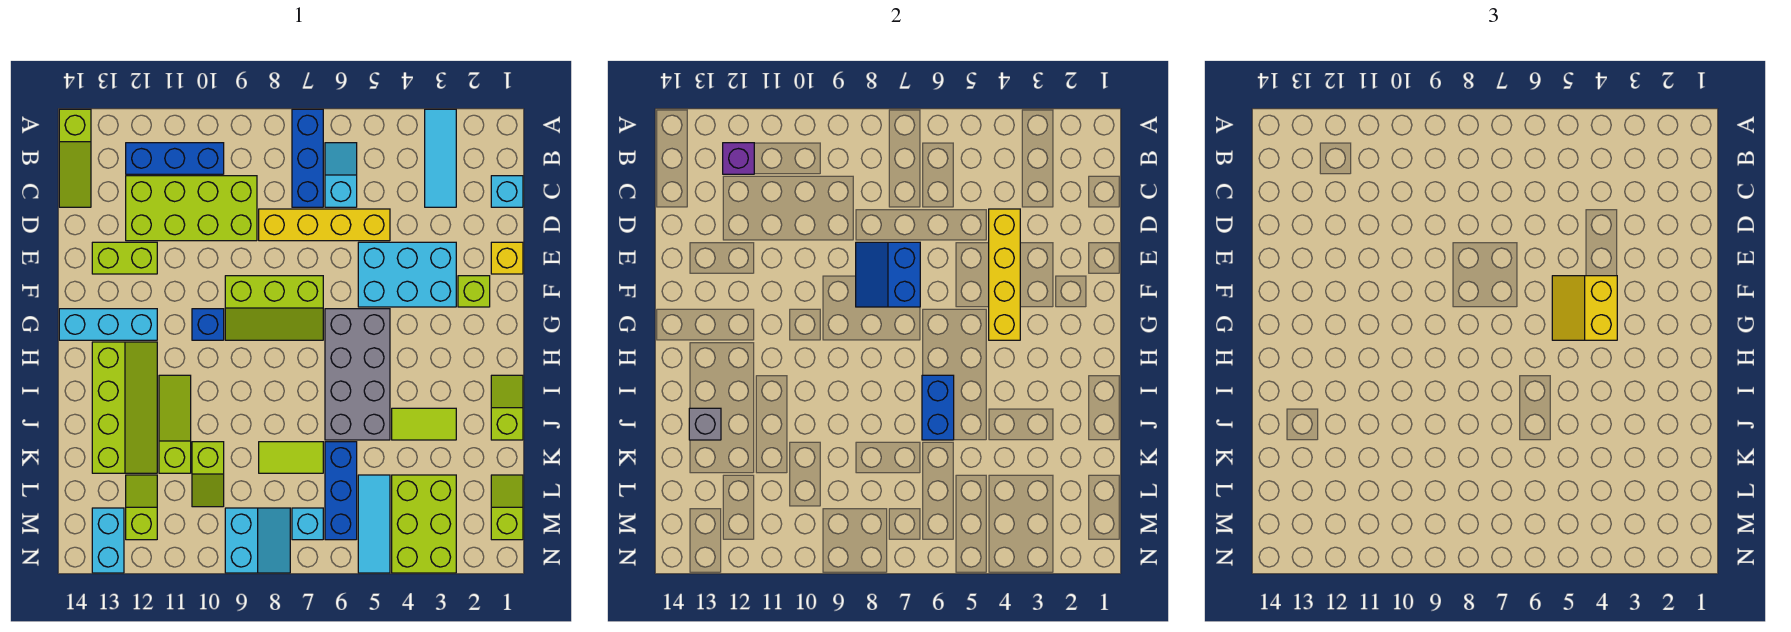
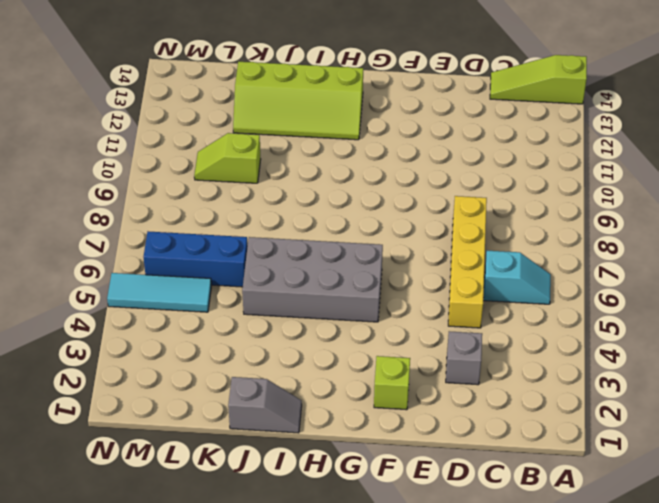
grey brick D3 level 1 -> grey brick J13 level 2
grey slope I1:J1 level 1 top J -> lime slope I1:J1 level 1 top J
none -> cyan tile A3:C3 level 1
none -> blue brick A7:C7 level 1
none -> blue brick B10:B12 level 1
none -> cyan brick C1 level 1

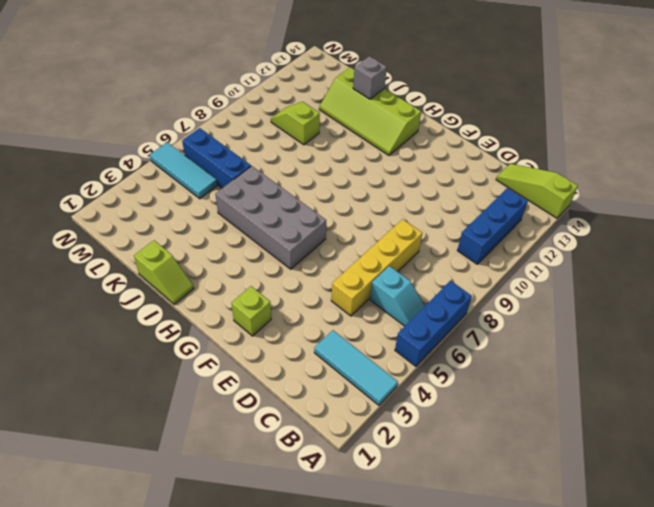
blue brick A5:A7 level 1 -> blue brick A7:C7 level 1
none -> cyan brick C1 level 1
none -> lime brick C9:D12 level 1
none -> yellow brick E1 level 1
none -> cyan brick E3:F5 level 1

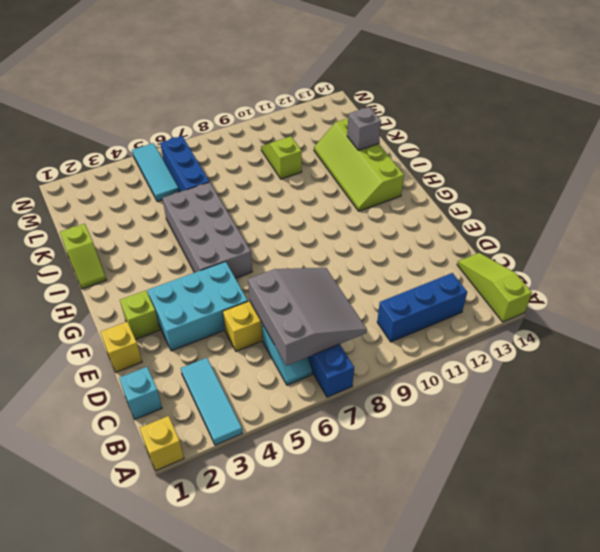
yellow brick A1 level 1 -> none
grey slope B6:D8 level 2 top 6 -> none
none -> lime brick C9:D12 level 1
none -> lime brick E12:E13 level 1
none -> lime slope F7:G9 level 1 top F
none -> blue brick G10 level 1

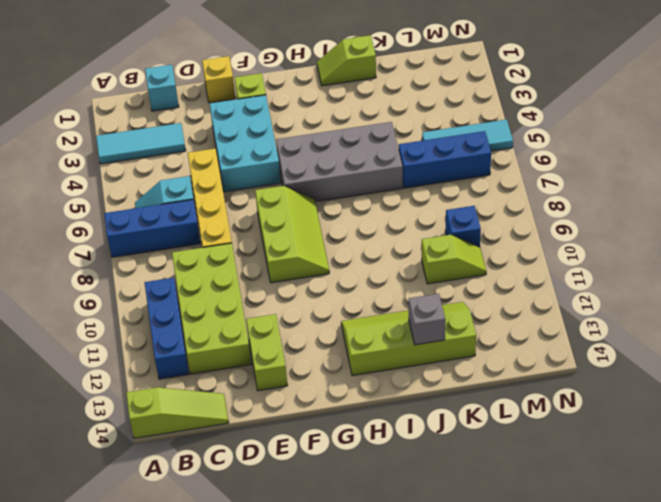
blue brick L9 level 1 -> blue brick G10 level 1
none -> cyan brick G12:G14 level 1
none -> lime slope I11:K11 level 1 top K
none -> lime tile J3:J4 level 1
none -> lime tile K7:K8 level 1

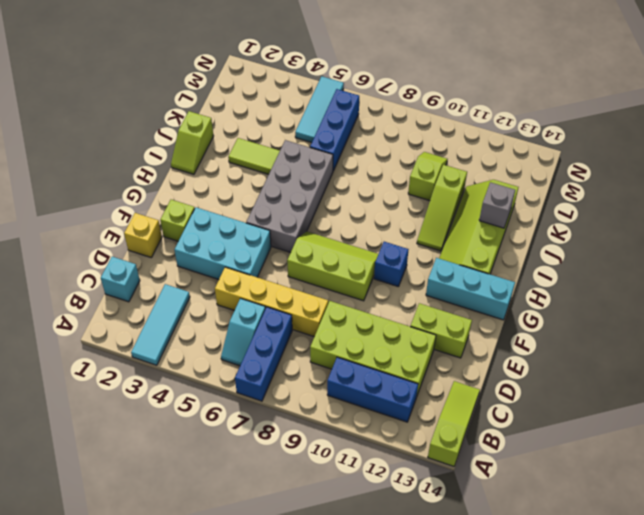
none -> lime tile K7:K8 level 1
none -> lime slope L1:M1 level 1 top M
none -> lime brick L3:N4 level 1
none -> lime slope L12:M12 level 1 top M

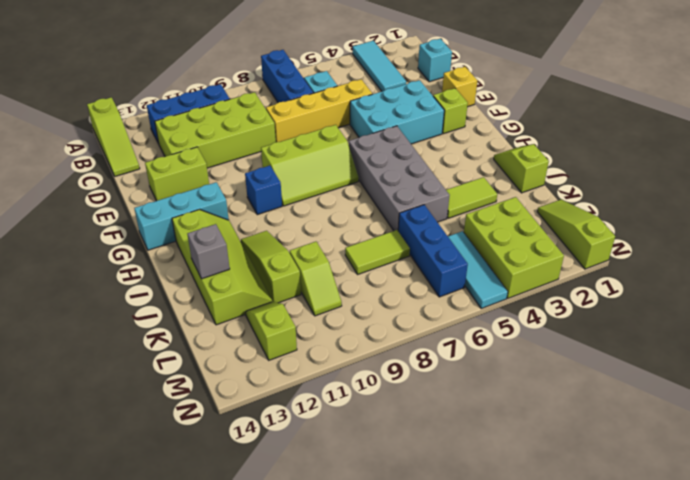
lime slope L1:N1 level 1 top N -> lime slope L1:M1 level 1 top M
none -> cyan brick M7 level 1
none -> cyan slope M8:N9 level 1 top 9
none -> cyan brick M13:N13 level 1
none -> purple brick B12 level 2

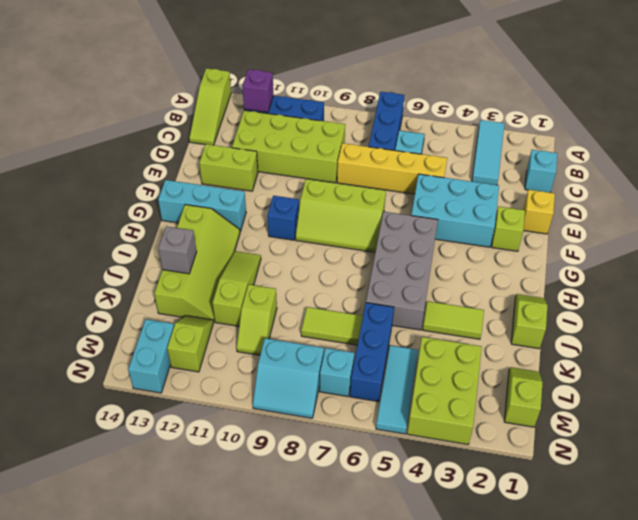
cyan slope M8:N9 level 1 top M -> cyan slope M8:N9 level 1 top 9
none -> yellow brick D4:G4 level 2
none -> blue slope E7:F8 level 2 top 7
none -> blue brick I6:J6 level 2
none -> yellow slope F4:G5 level 3 top 4

